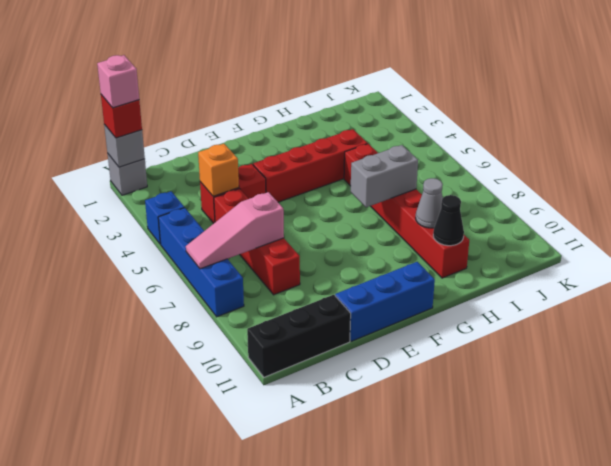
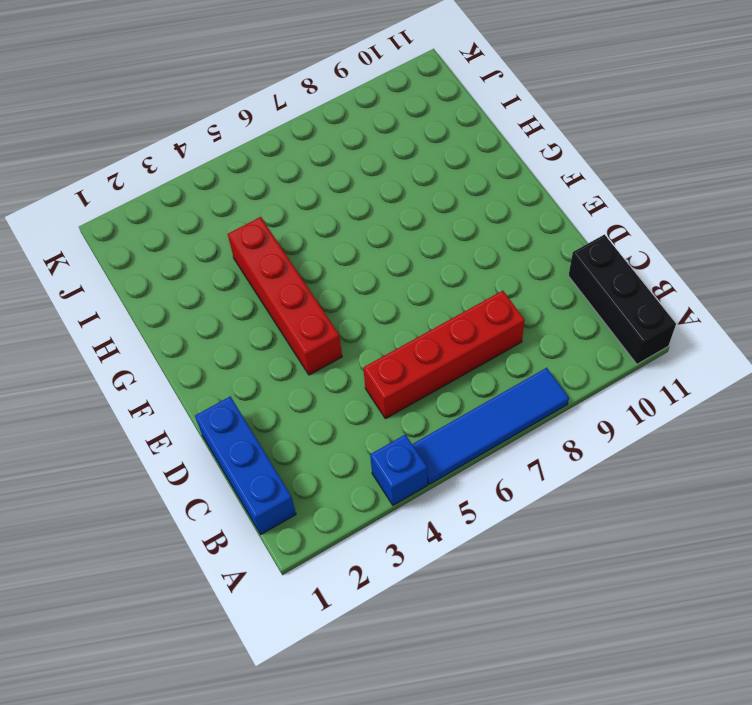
blue tile A5:A8 level 1 -> blue brick A5:A8 level 1
blue brick B1:D1 level 1 -> blue brick D11:F11 level 1
none -> grey brick A1 level 1
none -> red brick C4:D4 level 1
none -> red brick H5:H10 level 1

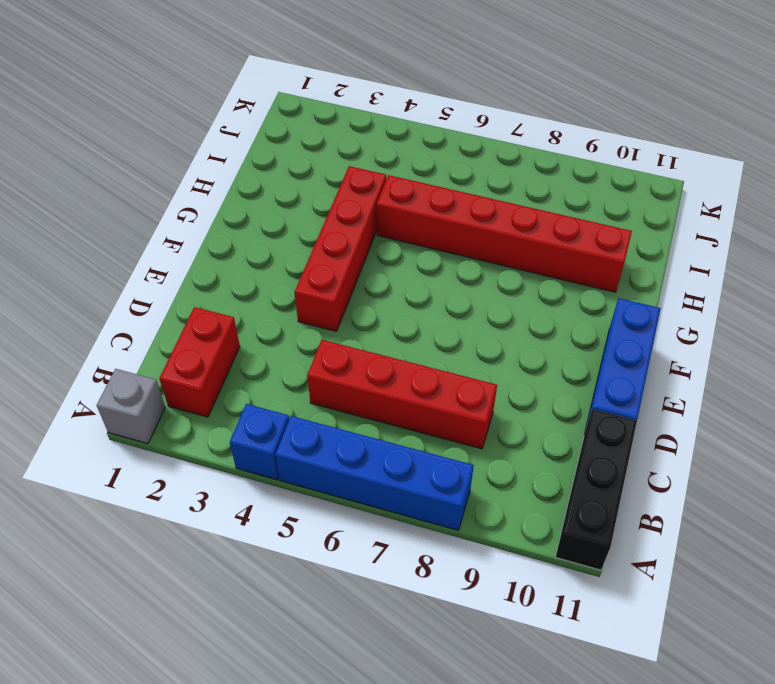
red brick B2:C2 level 1 -> red brick C4:D4 level 1
none -> grey brick A1 level 2
none -> pink slope A7:C7 level 2 top C
none -> orange brick C4 level 2

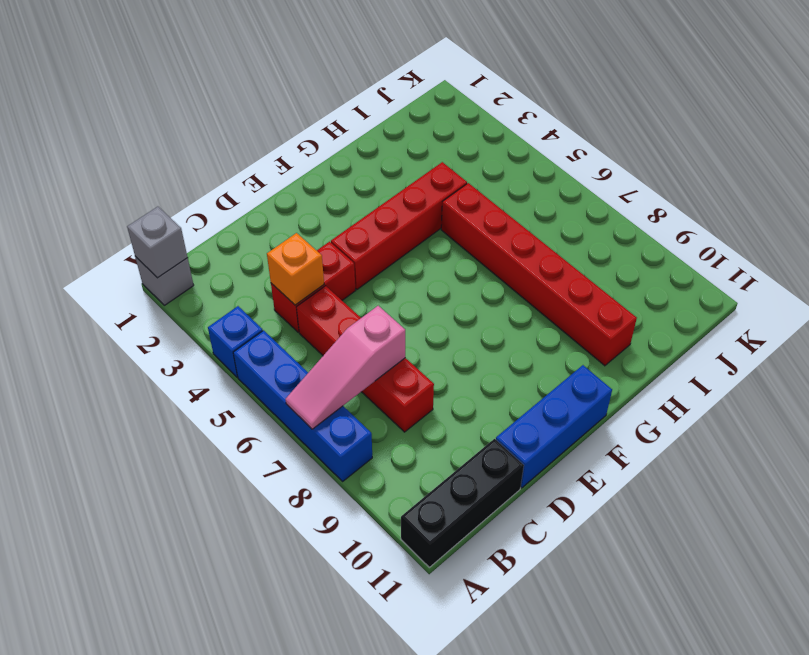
none -> grey brick G7:H7 level 2
none -> grey cone H9 level 2
none -> black cone H10 level 2

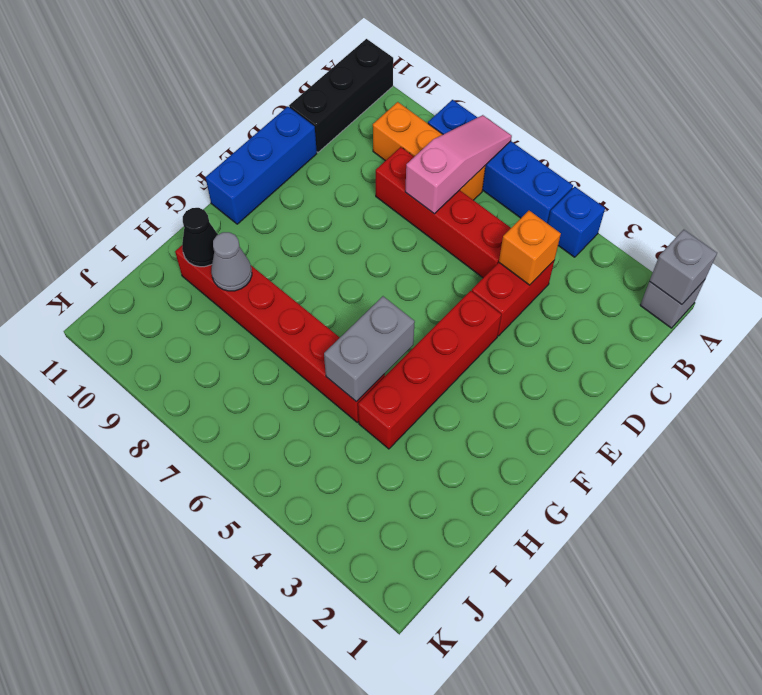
orange brick B7:B9 level 1 -> none
grey brick G5:H5 level 2 -> grey brick G7:H7 level 2
none -> red brick A1 level 3
none -> pink brick A1 level 4

